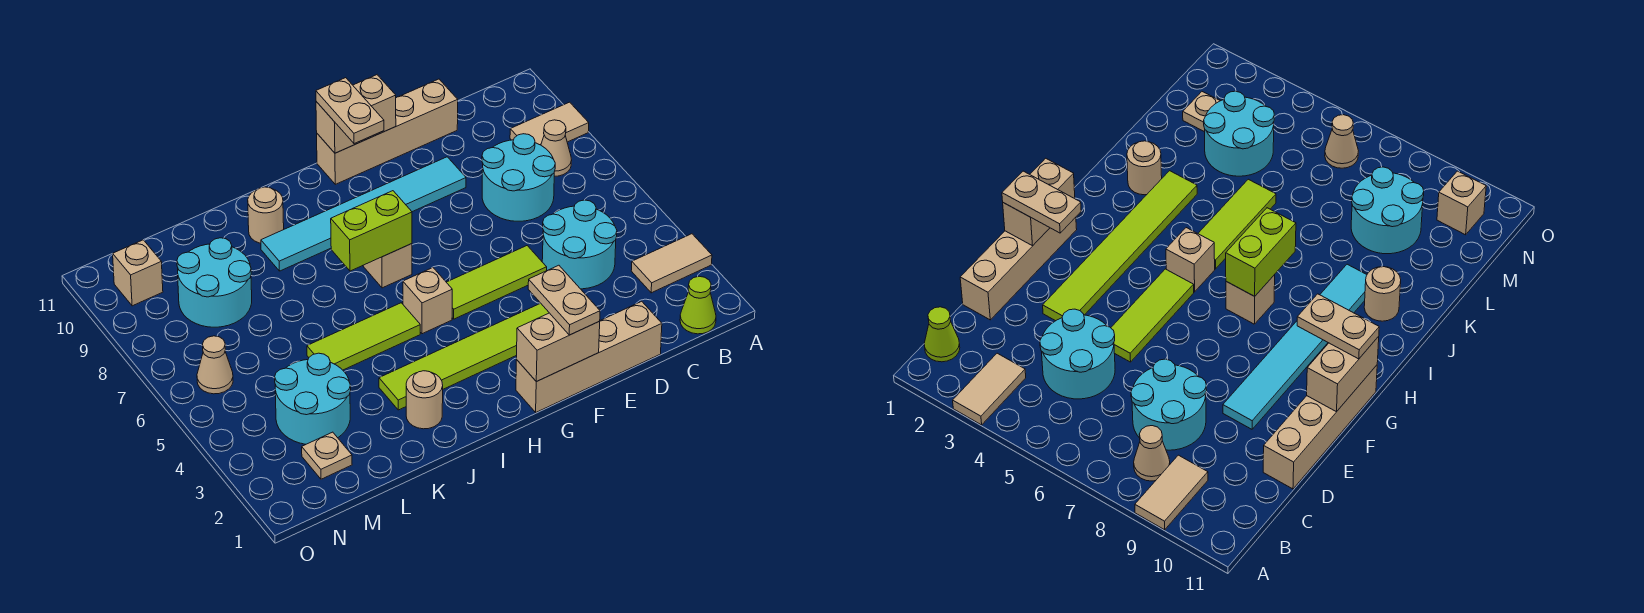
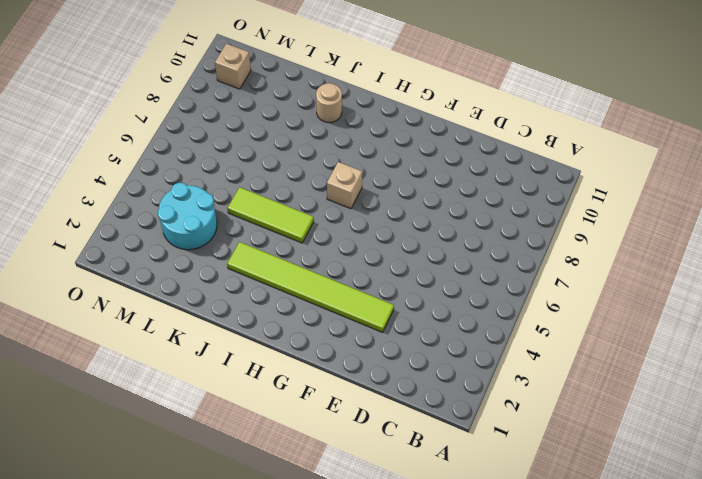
none -> tan tile A3:B3 level 1
none -> tan tile A9:B9 level 1
none -> lime cone B1 level 1

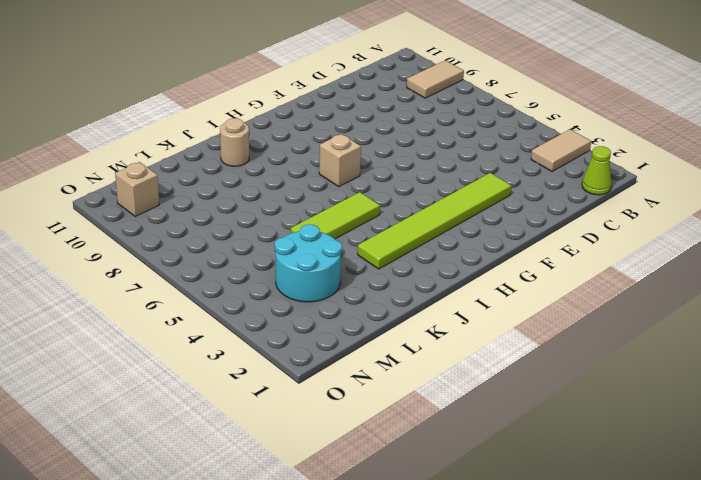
none -> tan cone B8 level 1
none -> cyan round brick C4:D5 level 1
none -> cyan round brick C7:D8 level 1

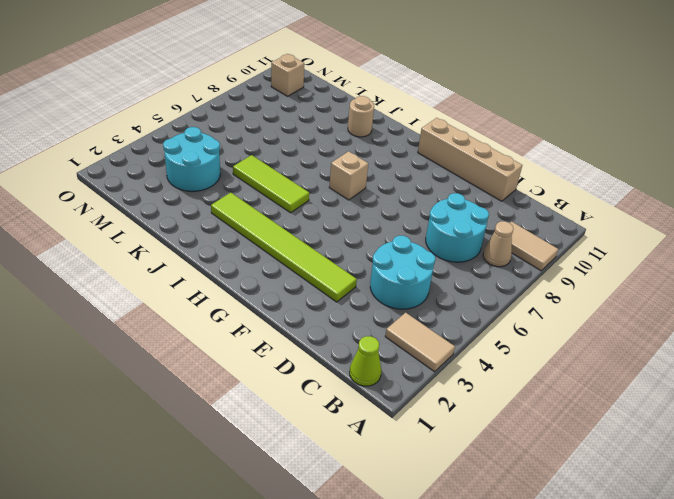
none -> tan brick D1:G1 level 1
none -> lime tile E5:G5 level 1
none -> cyan tile E9:J9 level 1

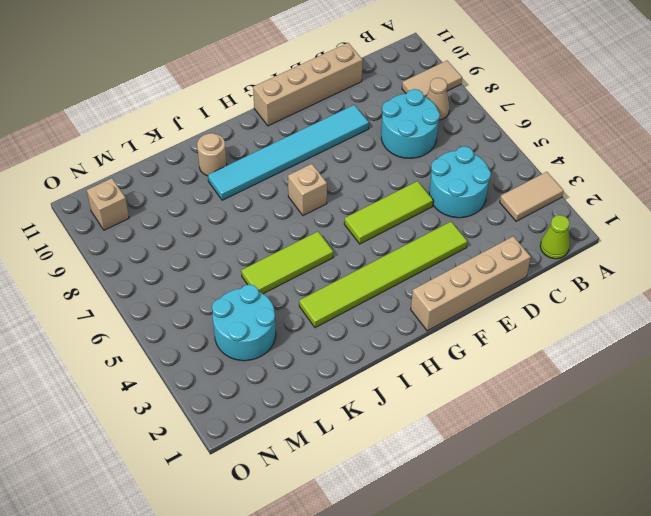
none -> tan brick H5 level 1
none -> tan round brick J2 level 1
none -> cyan round brick L8:M9 level 1

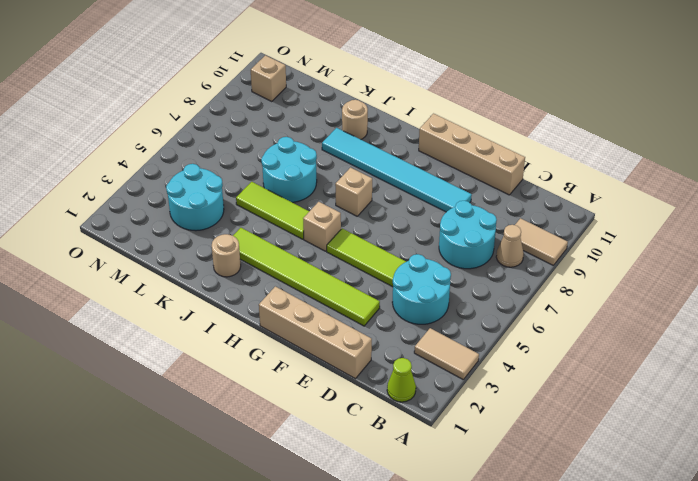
cyan round brick J6:K7 level 1 -> cyan round brick L8:M9 level 1
none -> tan plate M2 level 1
none -> tan cone N6 level 1
none -> tan brick F1:G1 level 2

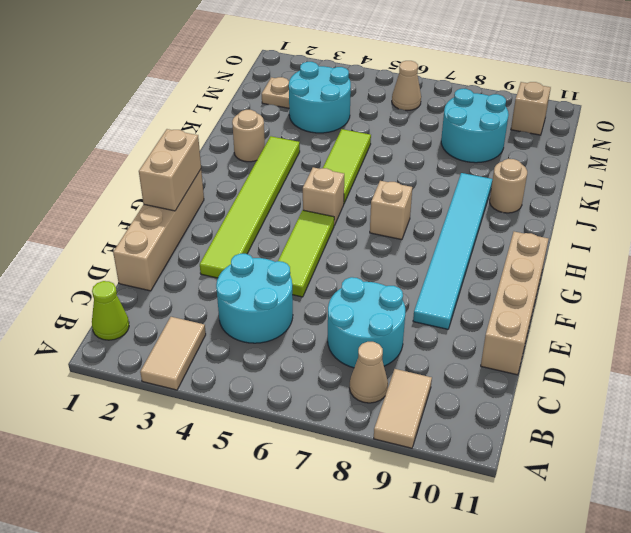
none -> tan brick F11:G11 level 2
none -> lime brick H7:I7 level 2
none -> tan plate F1:F2 level 3

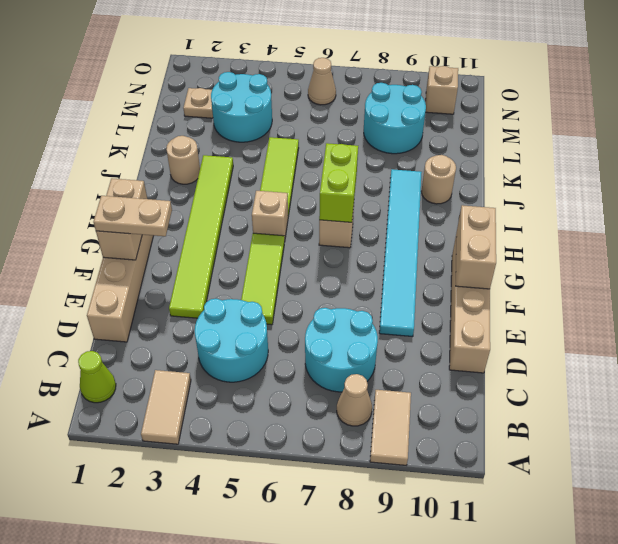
none -> tan plate G10:G11 level 3

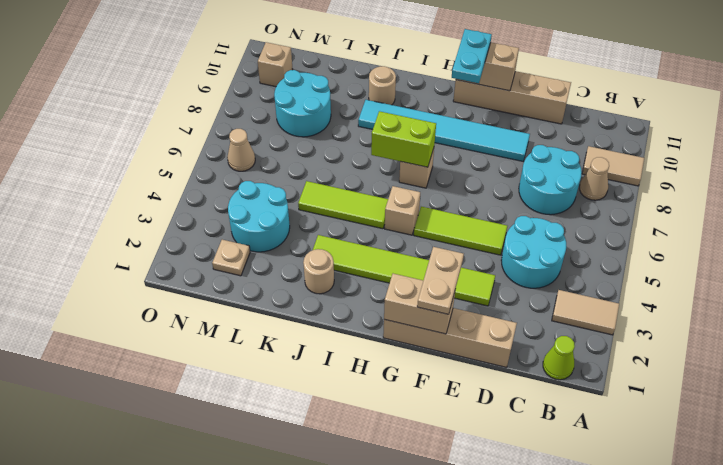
cyan plate G10:G11 level 3 -> tan plate G10:G11 level 3

